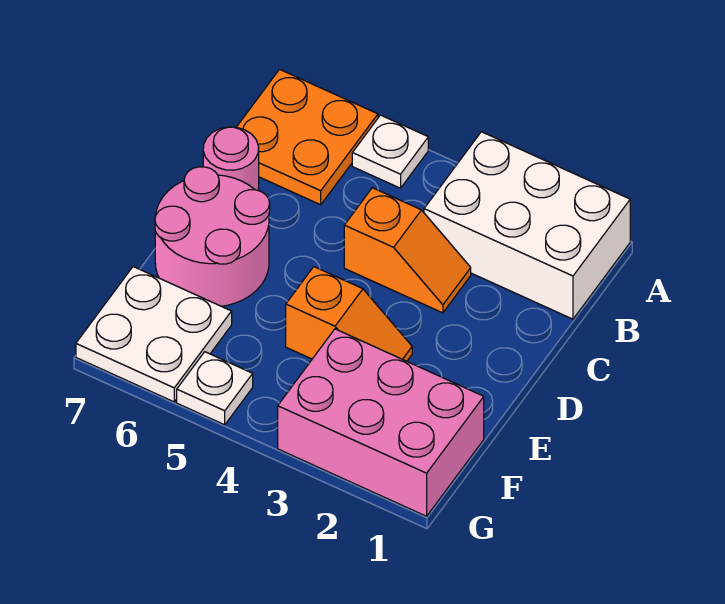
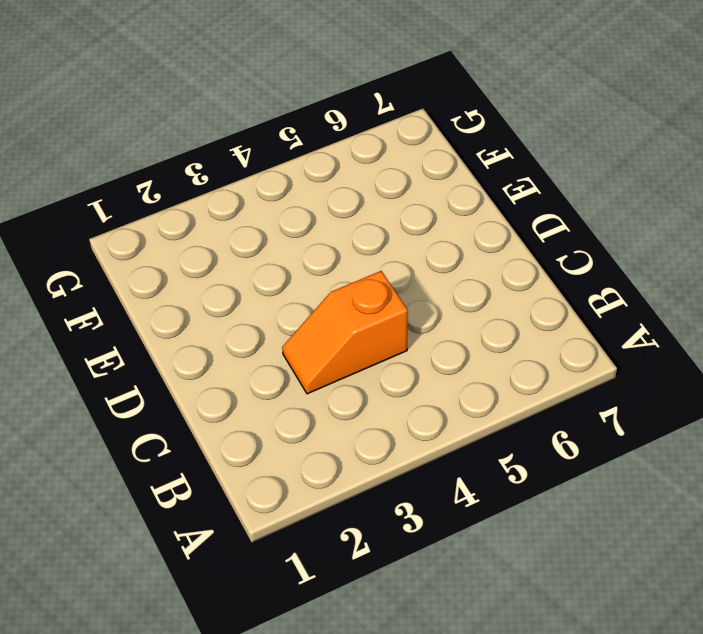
none -> white brick A1:B3 level 1
none -> white plate A5 level 1

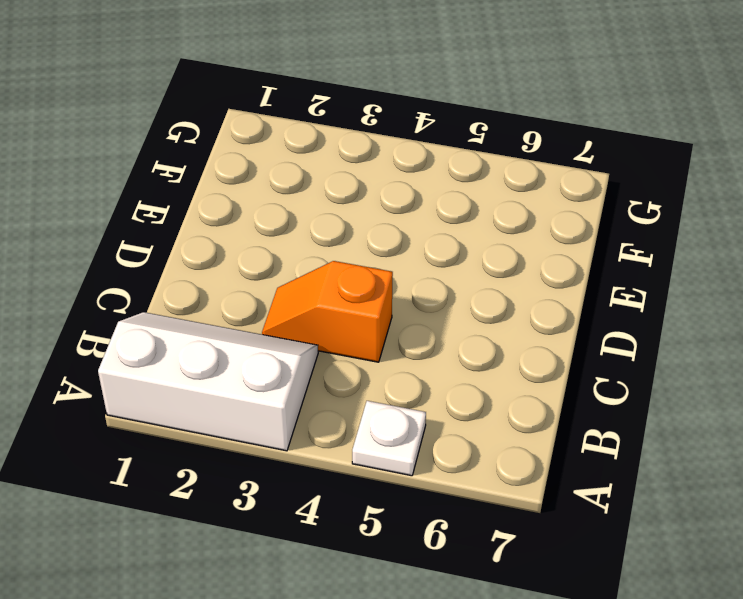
white slope A1:B3 level 1 top A -> white brick A1:B3 level 1
none -> orange plate A6:B7 level 1
none -> pink round brick C7 level 1

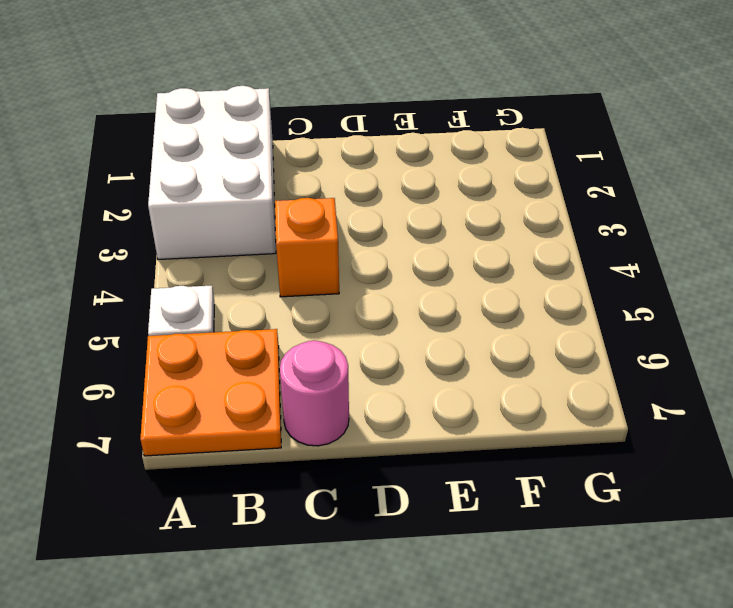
none -> pink round brick D6:E7 level 1
none -> orange slope E3:E4 level 1 top 4

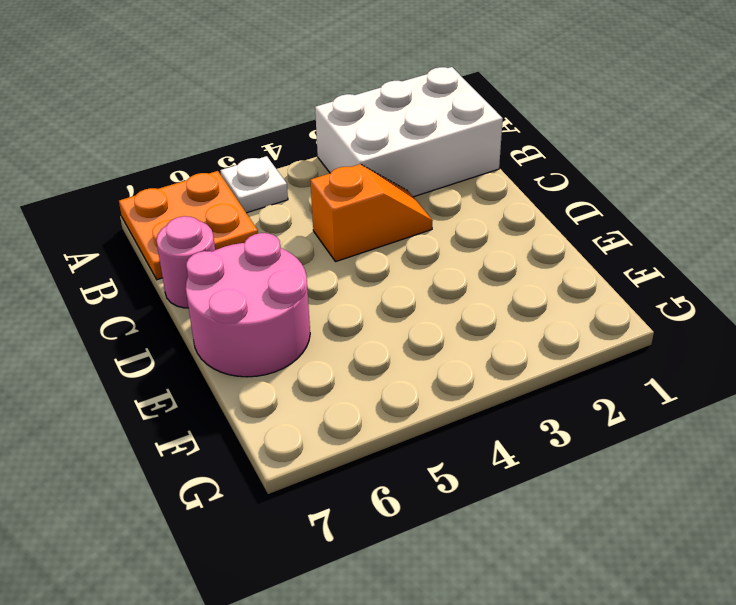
none -> orange slope E3:E4 level 1 top 4
none -> pink brick F1:G3 level 1

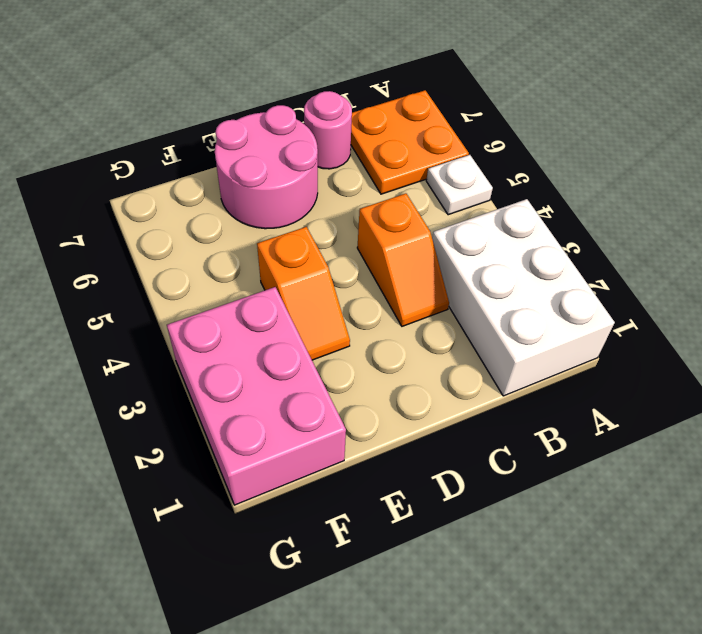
none -> white plate F6:G7 level 1
none -> white plate G5 level 1

